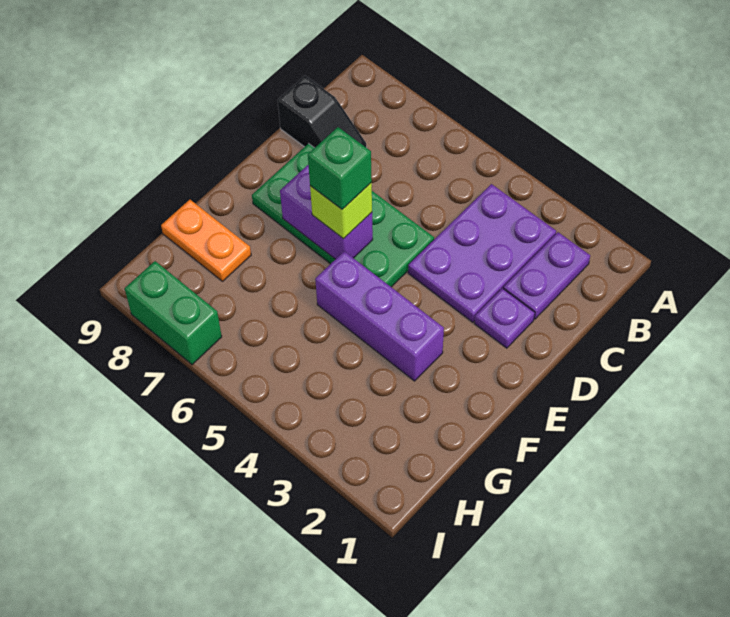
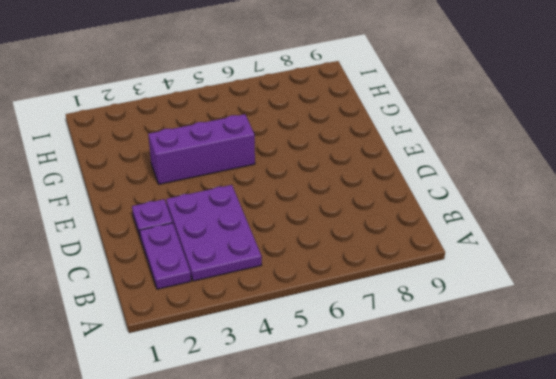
none -> black slope C8:C9 level 1 top 9
none -> green plate D5:E8 level 1

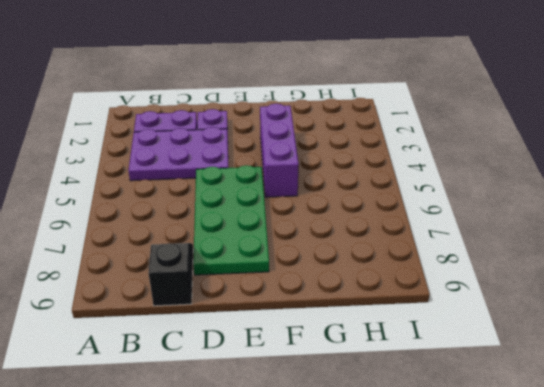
none -> orange plate G8:G9 level 1
none -> green brick I7:I8 level 1

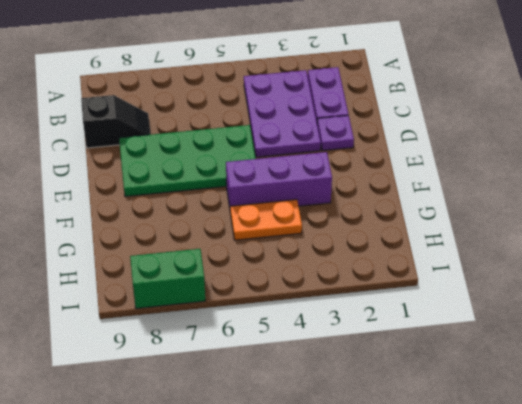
orange plate G4:G5 level 1 -> orange plate G8:G9 level 1
none -> purple brick E6:E7 level 2
none -> lime brick E6 level 3

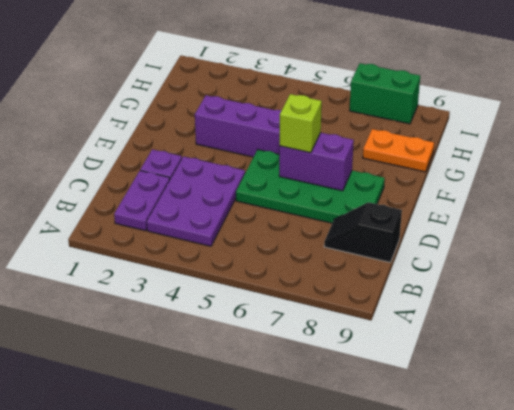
none -> green brick E6 level 4

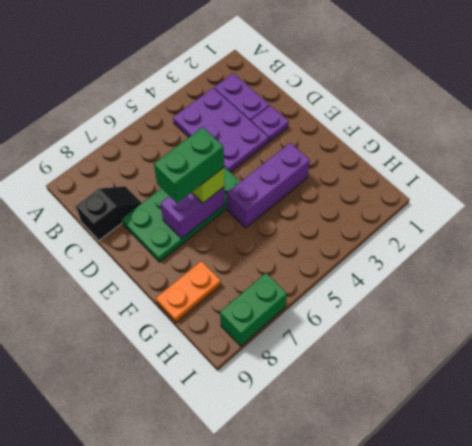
green brick E6:E7 level 4 -> green brick E6 level 4

